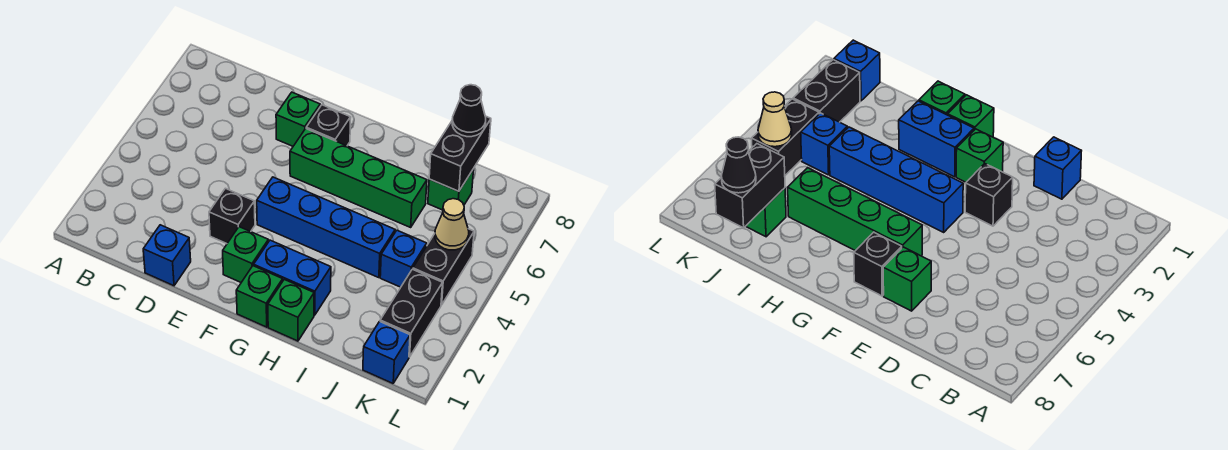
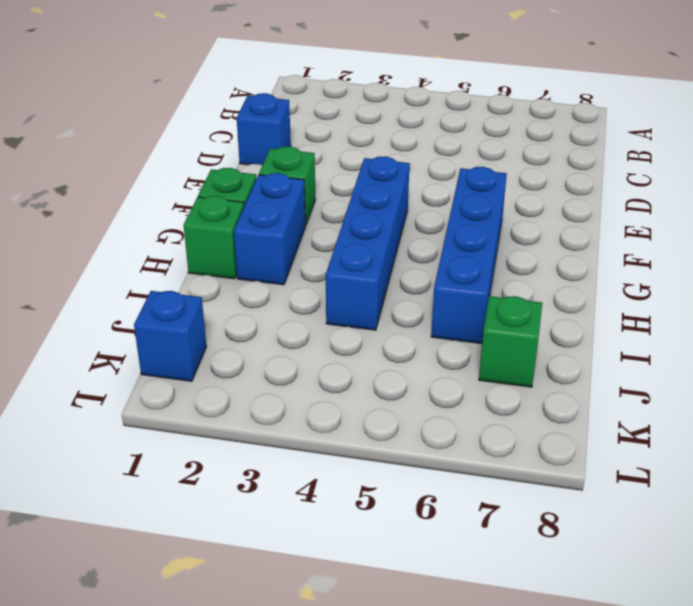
blue brick F6:I6 level 1 -> green brick F6:I6 level 1
none -> black brick E3 level 1
none -> green brick E7 level 1
none -> black brick F7 level 1

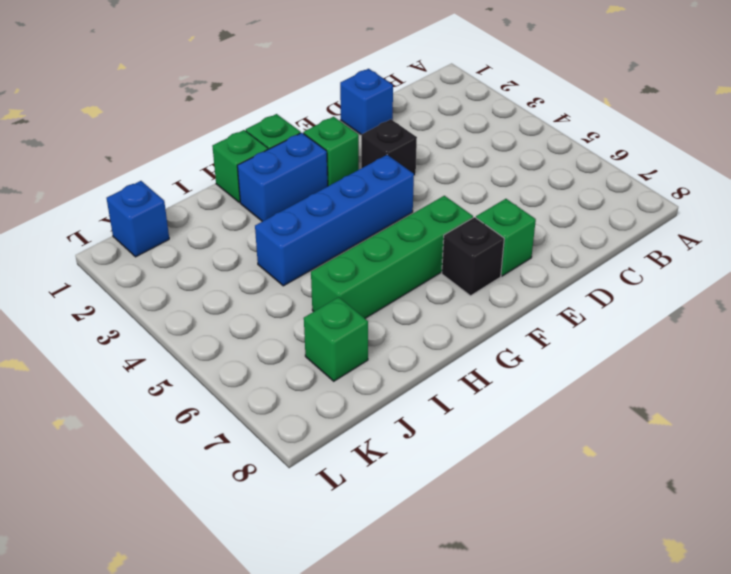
none -> blue brick J4 level 1
none -> black brick K2:K3 level 1
none -> black brick K4:K5 level 1

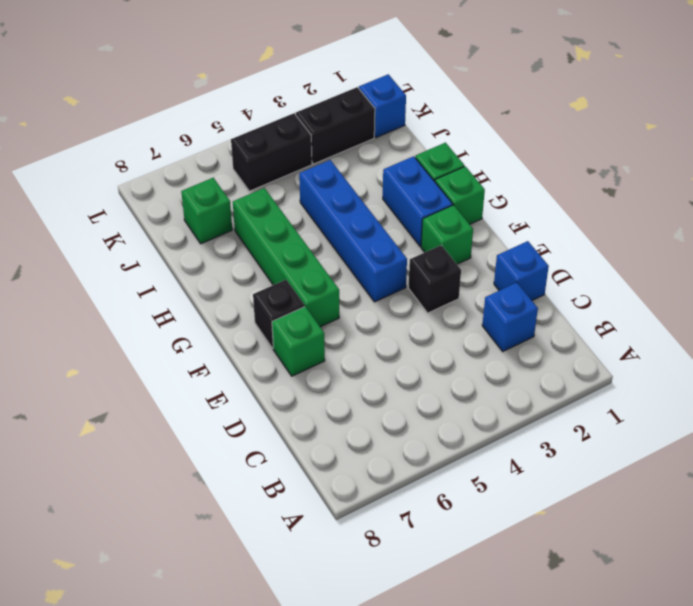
blue brick C2 level 1 -> blue brick J4 level 1
none -> black brick J7:J8 level 2
none -> tan cone K5 level 2
none -> black cone J8 level 3

